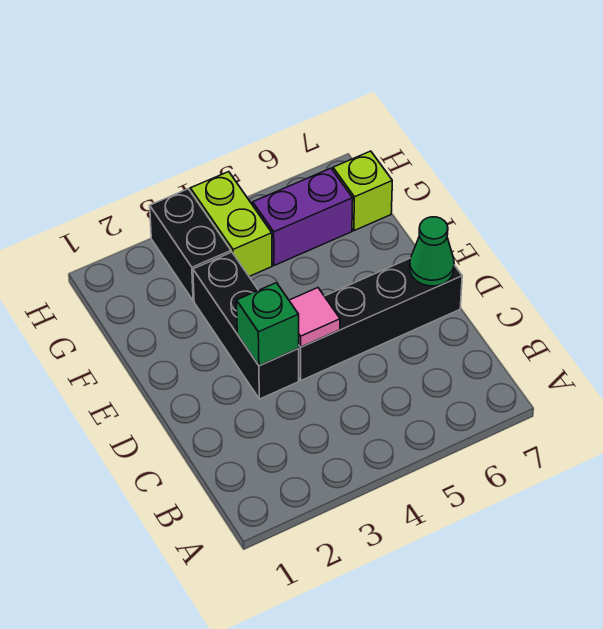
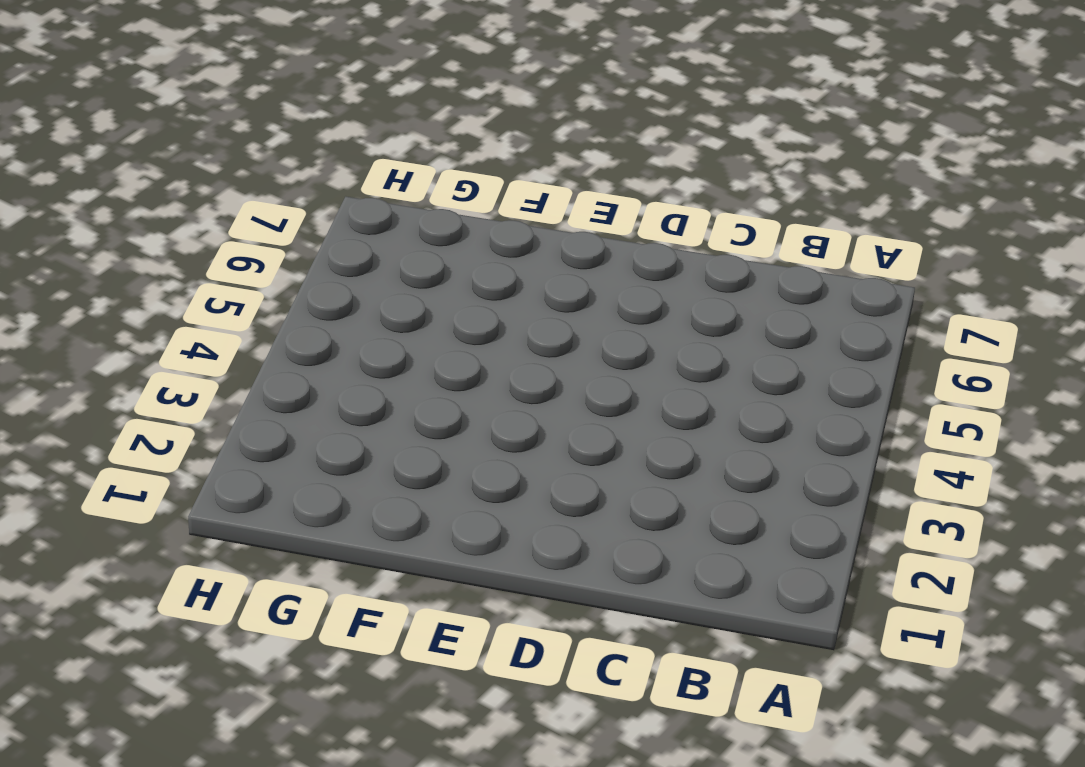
none -> black brick D3:F3 level 1
none -> black brick D4:D7 level 1

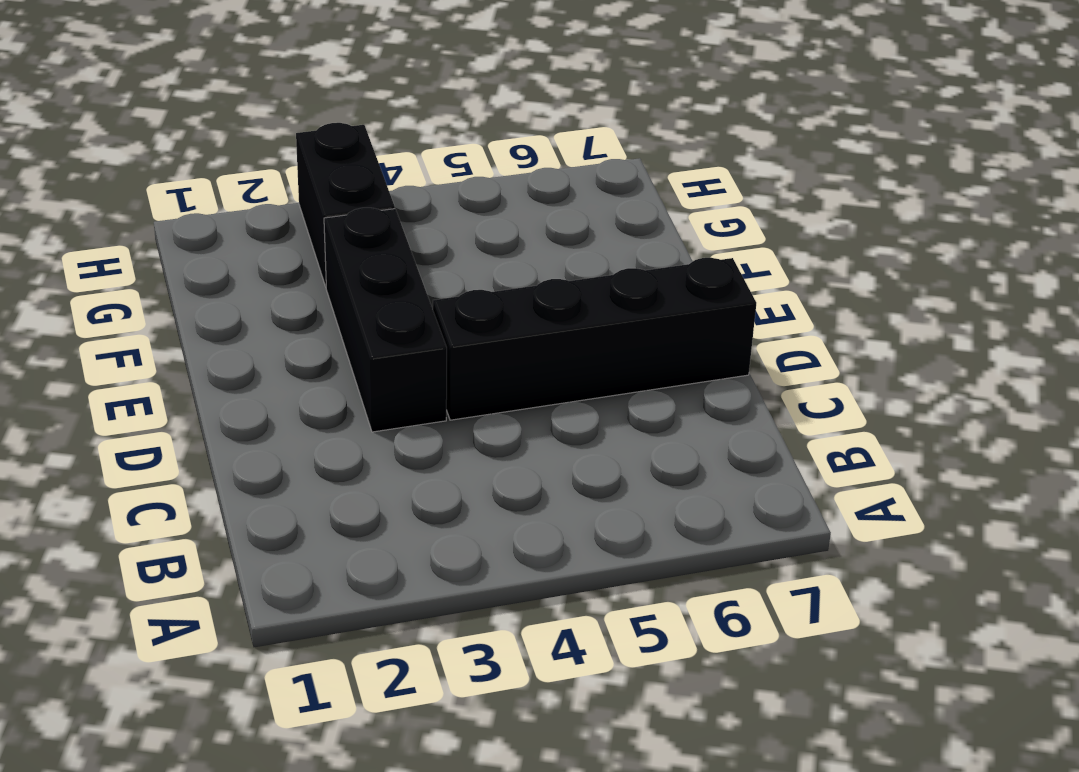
none -> lime brick G4:H4 level 1
none -> purple brick G5:G6 level 1

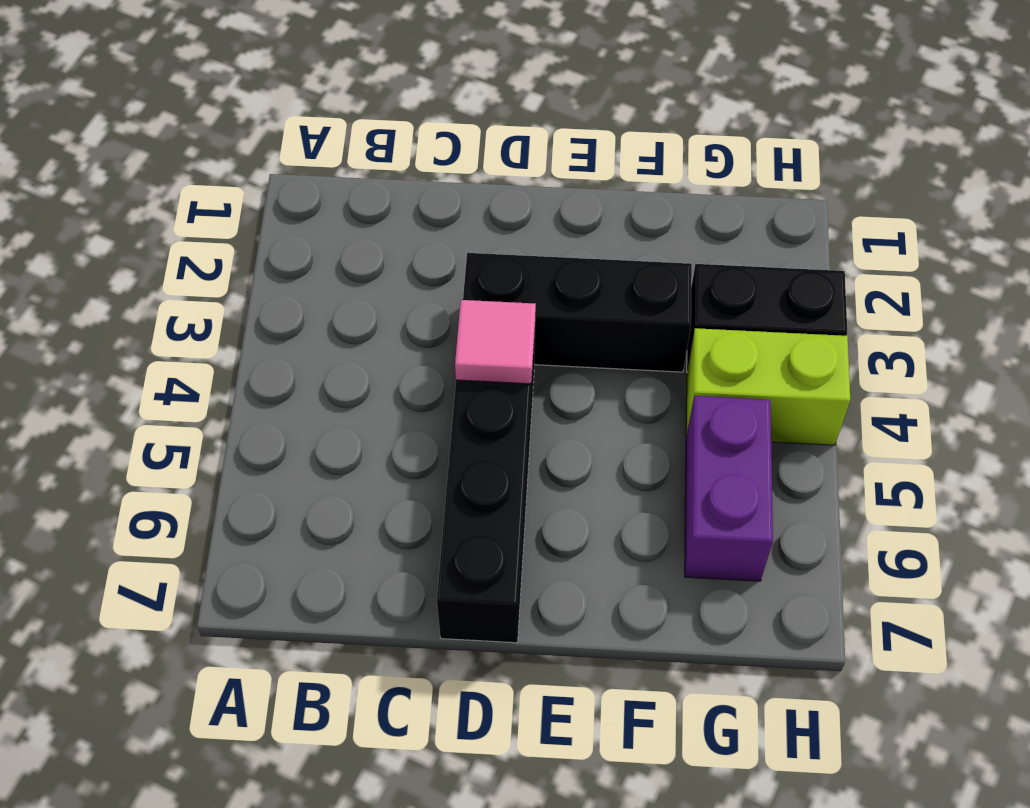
none -> lime brick G7 level 1
none -> green brick D3 level 2

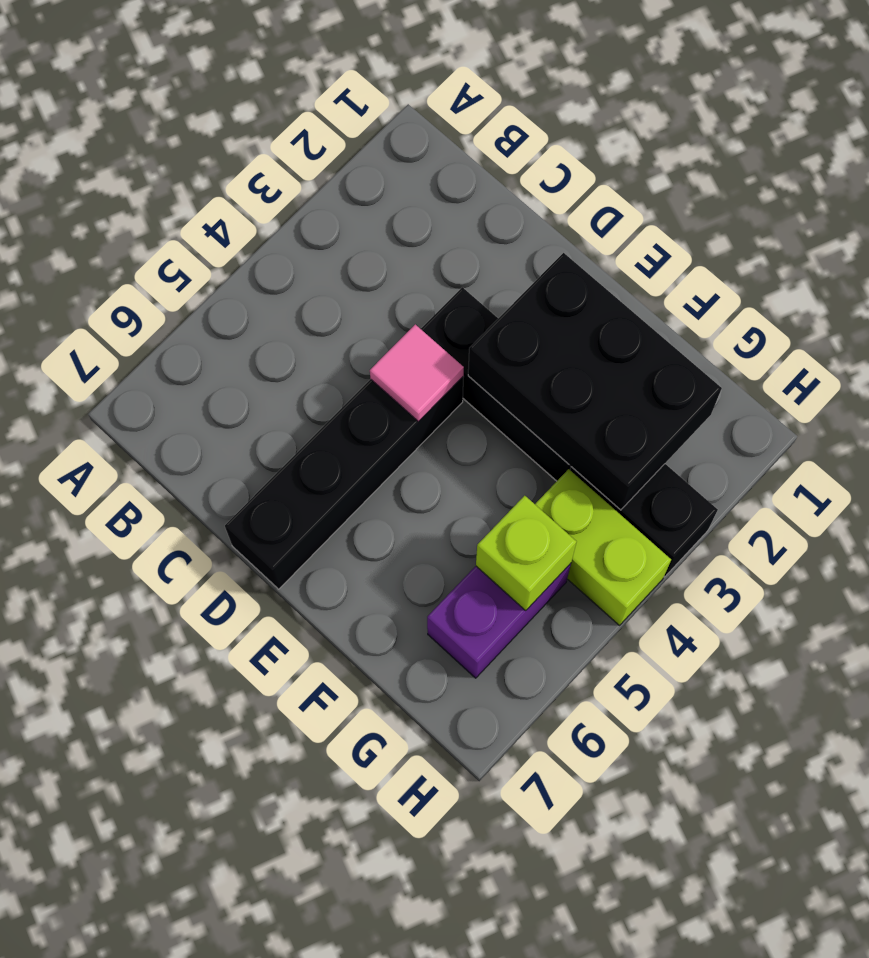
black brick E2:G3 level 2 -> none
lime brick G5 level 2 -> lime brick G7 level 1
none -> green brick D3 level 2
none -> green cone D7 level 2

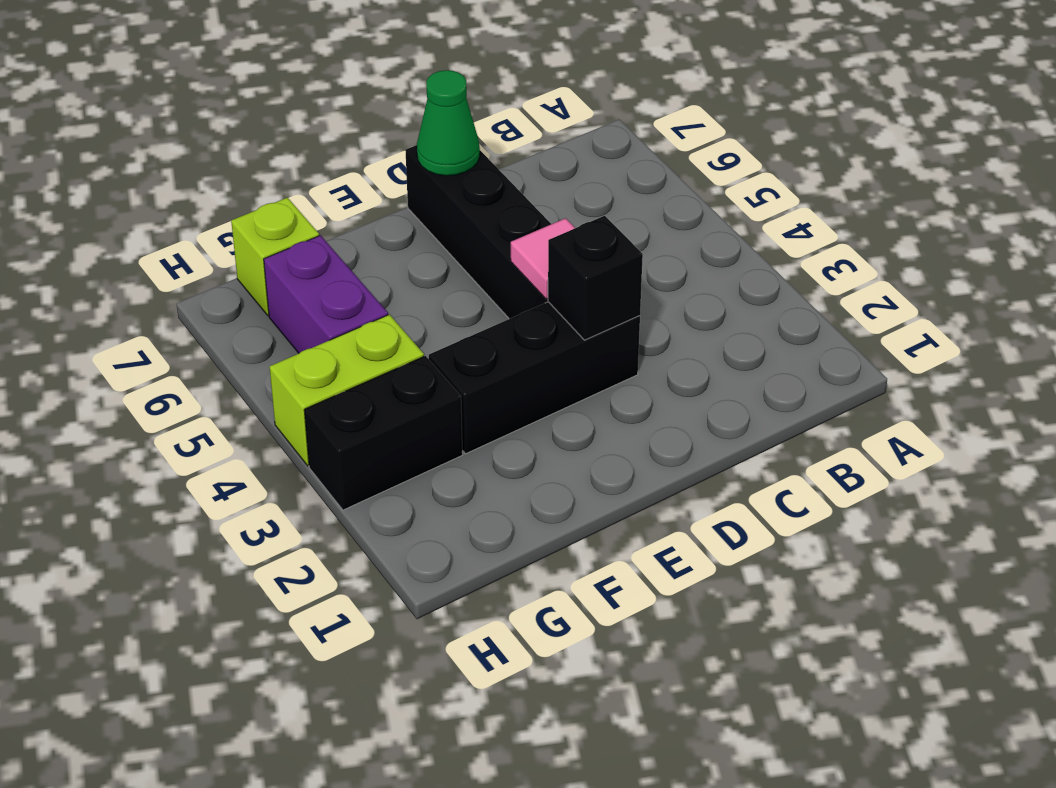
black brick D3 level 2 -> green brick D3 level 2

